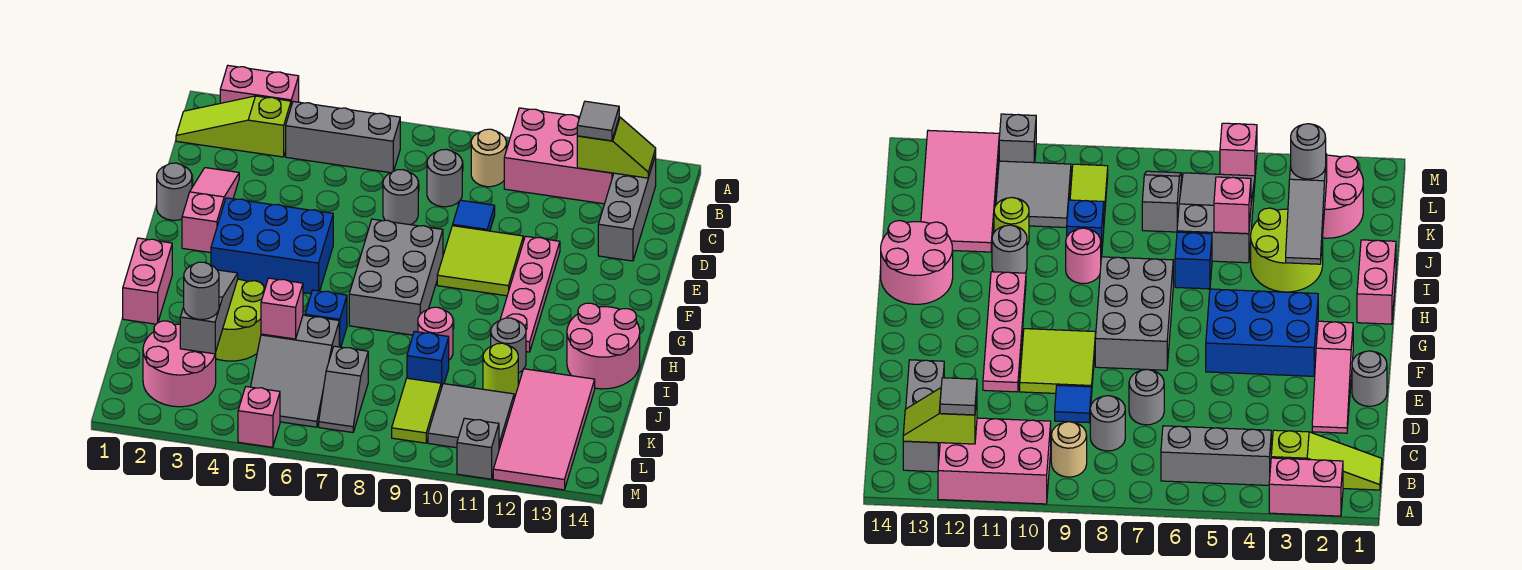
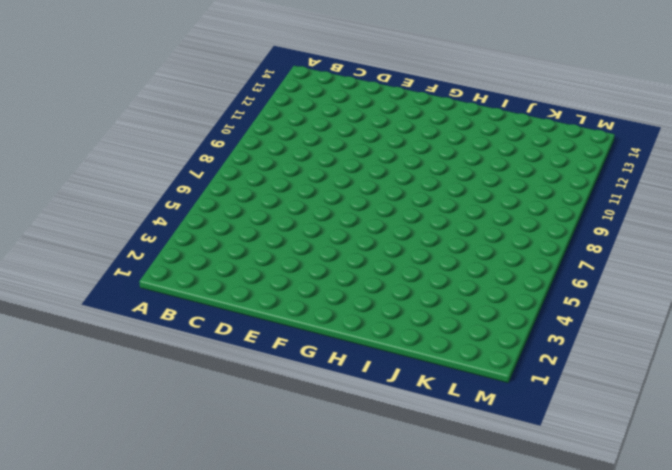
none -> pink brick A2:A3 level 1
none -> pink brick A10:B12 level 1
none -> lime slope B1:B3 level 1 top 3
none -> grey brick B4:B6 level 1

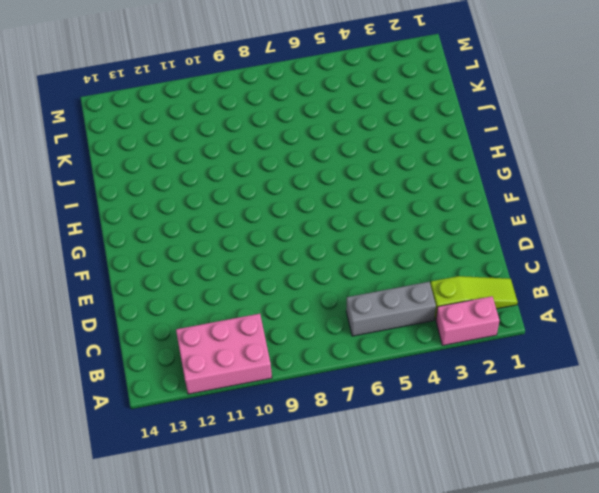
none -> tan round brick B9 level 1
none -> grey brick B13:D13 level 1
none -> grey round brick C8 level 1
none -> pink slope D2:F2 level 1 top F

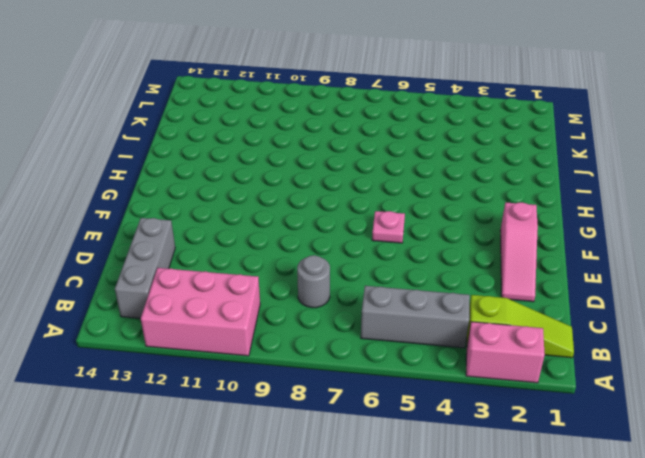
pink plate F6 level 1 -> none
none -> tan round brick B9 level 1
none -> grey round brick D7 level 1
none -> blue tile D9 level 1
none -> grey round brick E1 level 1

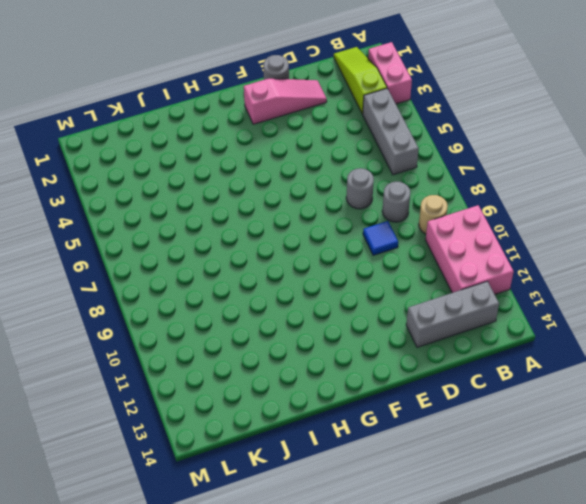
none -> lime tile E9:F10 level 1
none -> pink plate E11:H11 level 1
none -> blue brick F3:G5 level 1
none -> grey brick F7:H8 level 1

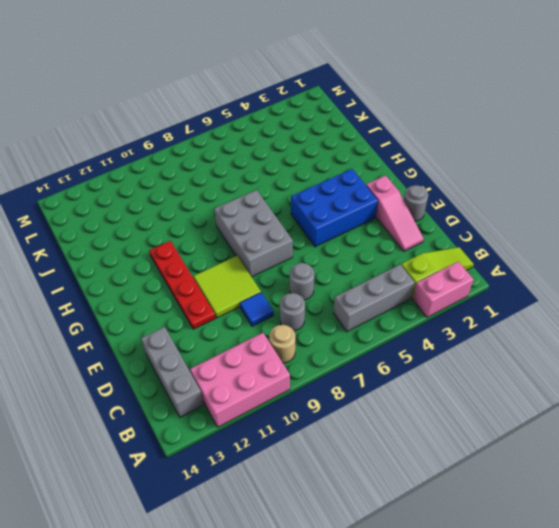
red plate E11:H11 level 1 -> pink plate E11:H11 level 1
none -> pink brick H1:I1 level 1
none -> pink round brick H13:I14 level 1
none -> lime round brick I3:J4 level 1
none -> blue brick I6 level 1

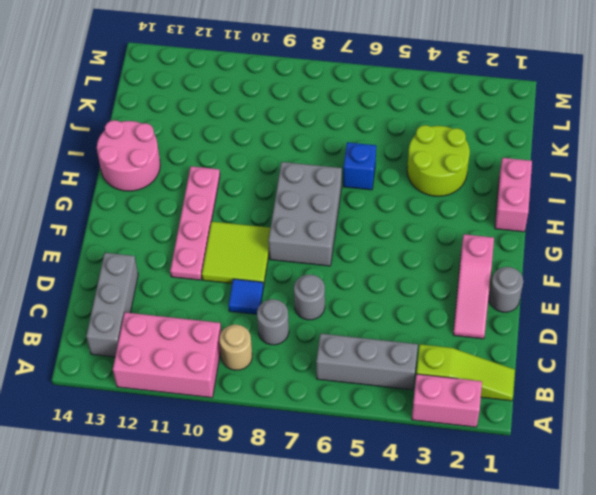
none -> blue brick F3:G5 level 1
none -> pink round brick I9 level 1
none -> grey round brick I11 level 1
none -> grey slope J5:L6 level 1 top J

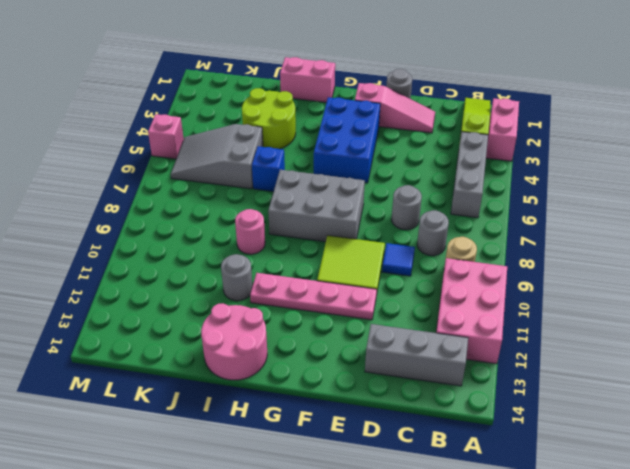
none -> blue brick J9 level 1
none -> lime round brick J11 level 1
none -> pink tile J12:M13 level 1
none -> pink round brick K2:L3 level 1

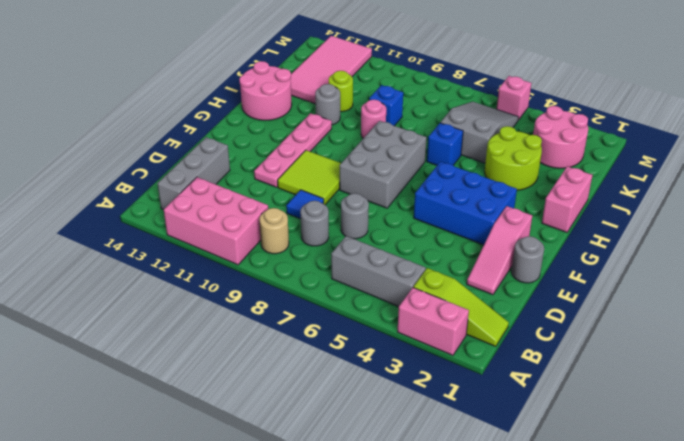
none -> grey slope K7:L7 level 1 top K
none -> lime tile K9:L9 level 1
none -> grey tile K10:L11 level 1
none -> grey brick M11 level 1

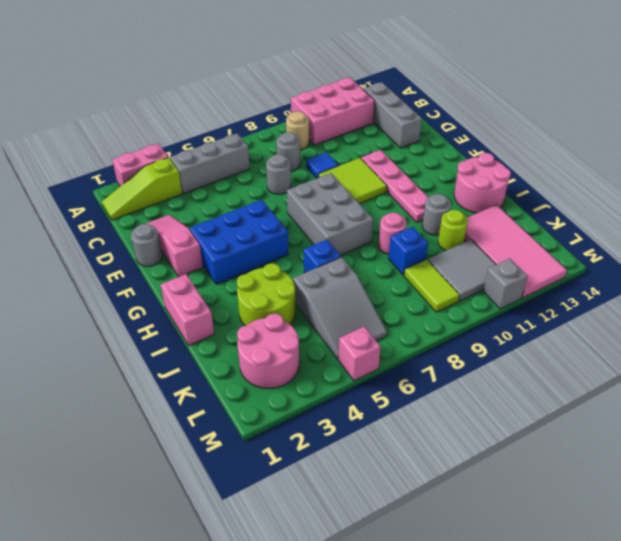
none -> grey slope K7:L7 level 1 top K
none -> lime slope B12:B13 level 2 top 12
none -> grey slope I3:K3 level 2 top K
none -> pink brick J5 level 2

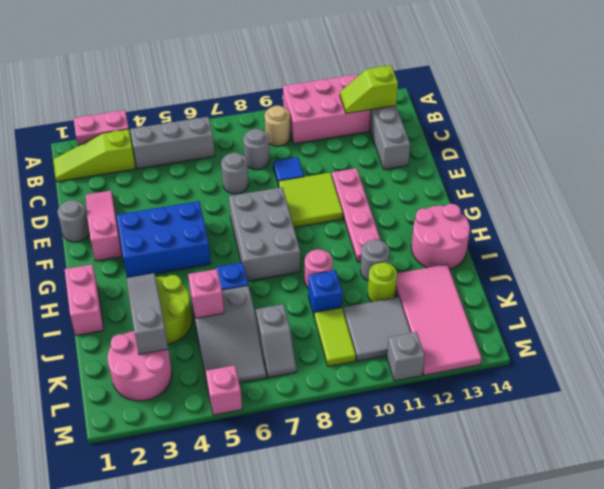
lime slope B12:B13 level 2 top 13 -> lime slope B12:B13 level 2 top 12
none -> grey tile B12 level 3
none -> grey round brick K3 level 3

